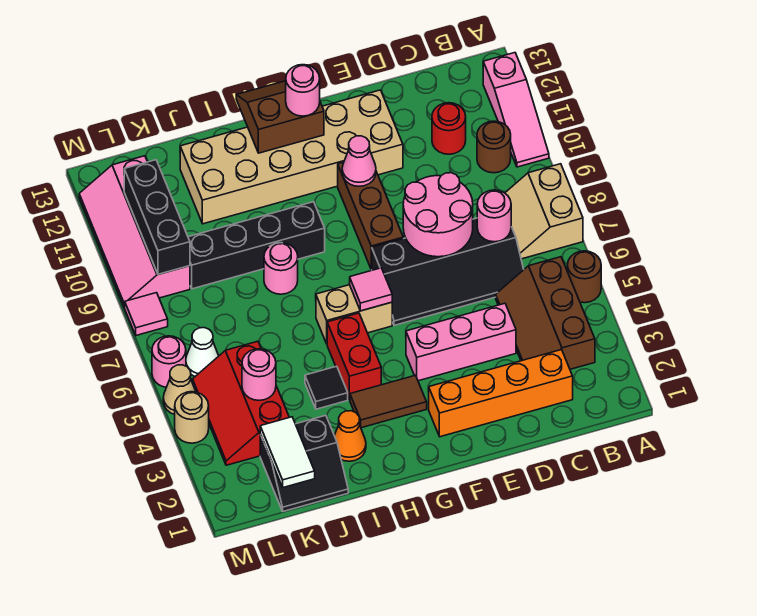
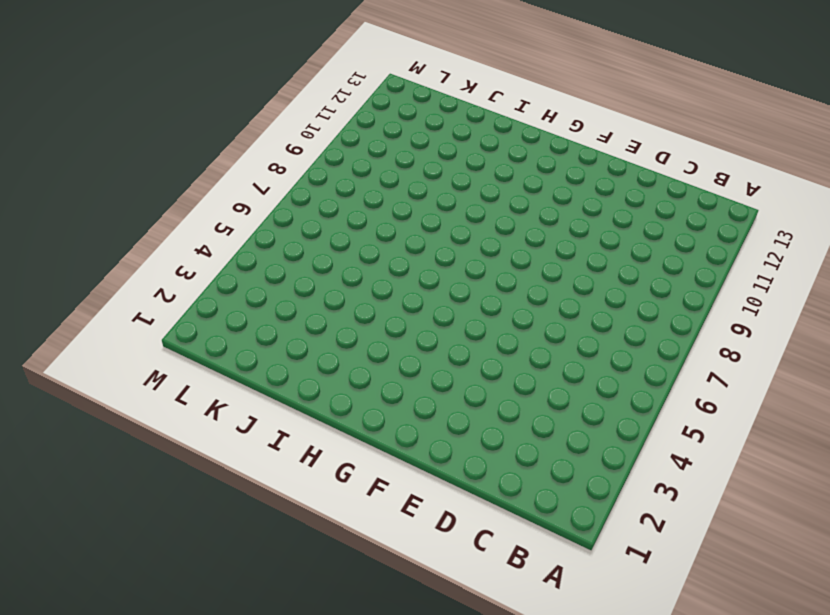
none -> brown round brick A5 level 1
none -> tan slope A7:B8 level 1 top A
none -> pink slope A10:A12 level 1 top 12
none -> brown slope B3:C5 level 1 top B

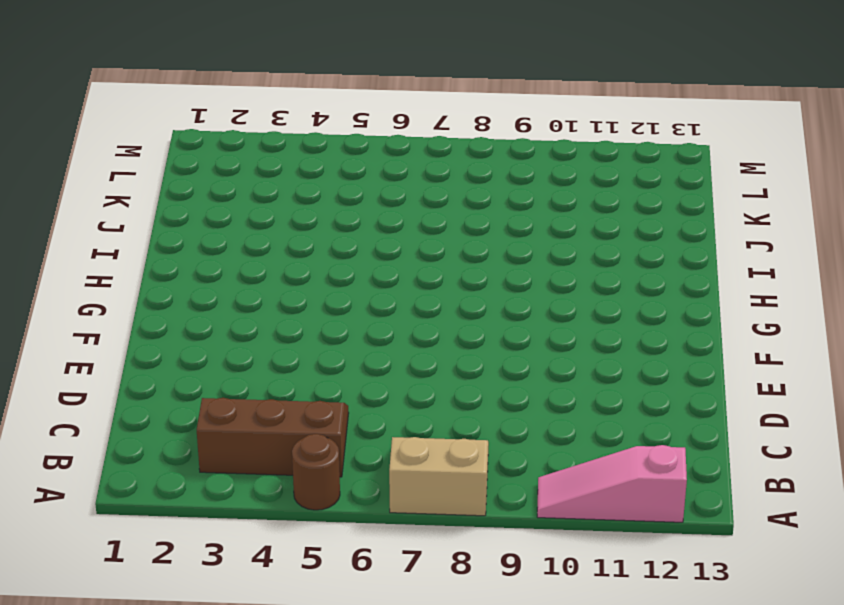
none -> brown round brick B10 level 1
none -> orange brick C2:F2 level 1
none -> black slope C6:F7 level 1 top 7
none -> red round brick C11 level 1

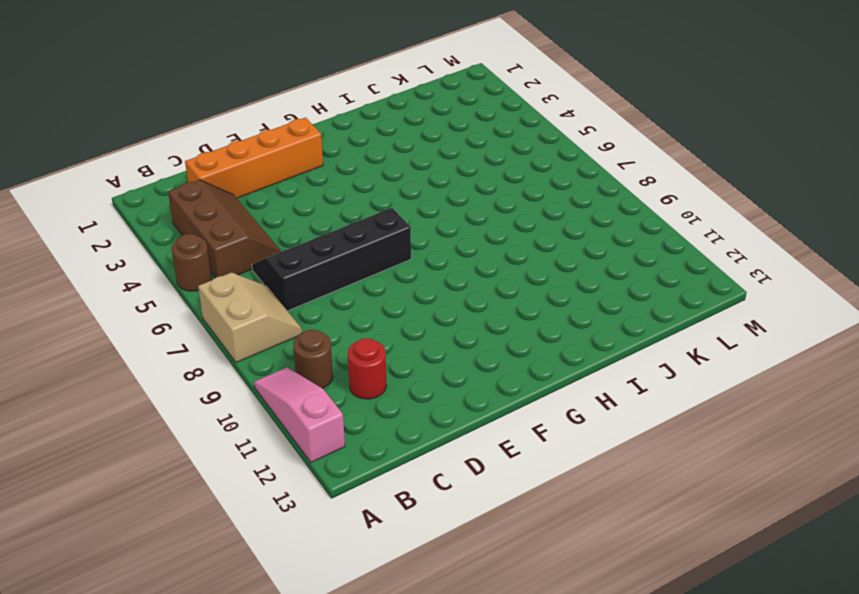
none -> pink brick D4:F4 level 1
none -> tan brick E11:J12 level 1
none -> brown brick F8:F10 level 1
none -> brown tile G3:H3 level 1

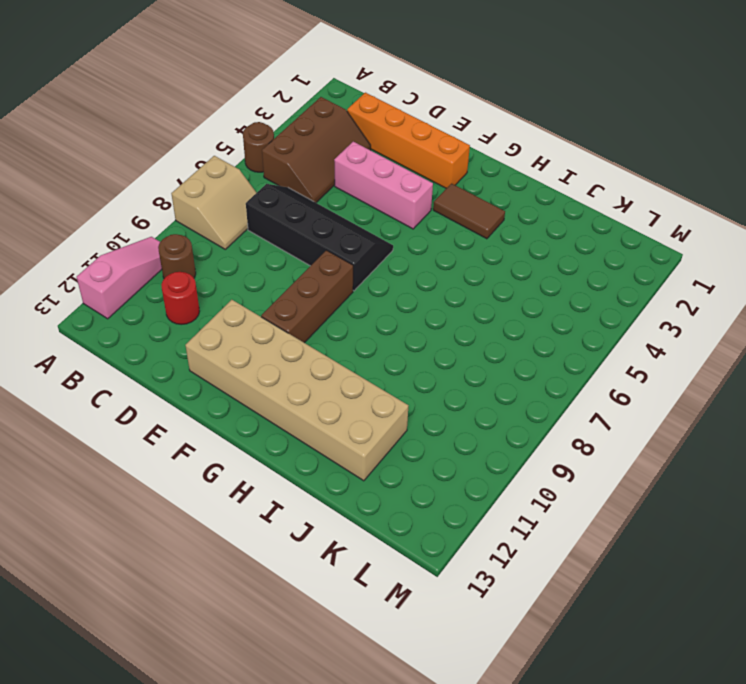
none -> tan brick G6:H6 level 1
none -> red brick H4:H5 level 1
none -> black brick H9:K9 level 1
none -> orange cone I2 level 1

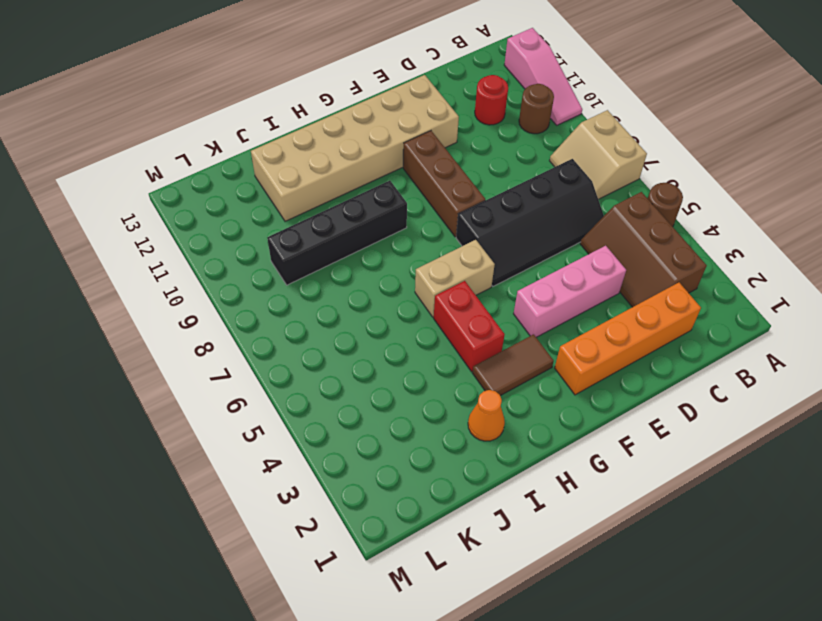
none -> black tile I4 level 1
none -> pink round brick I8 level 1
none -> black slope J1:K2 level 1 top 2
none -> red slope K3:L5 level 1 top K

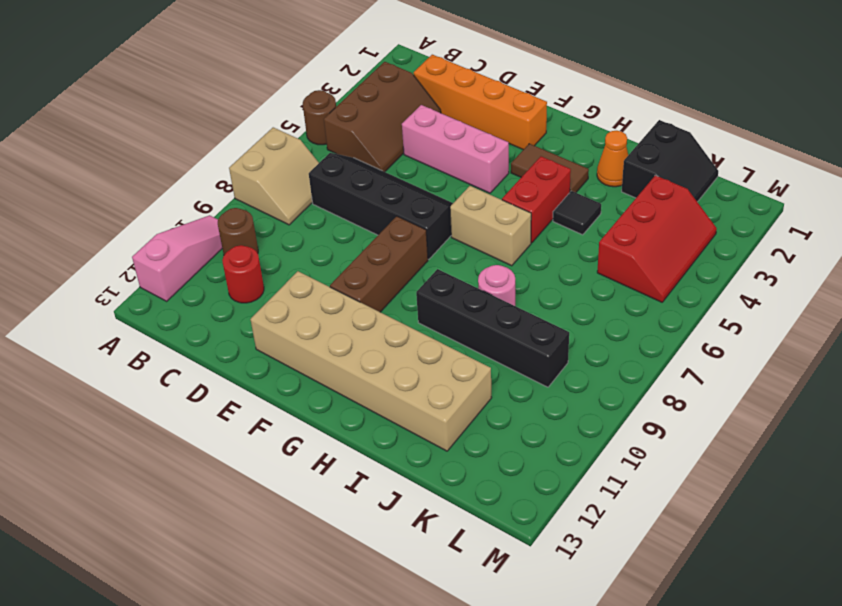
black slope J1:K2 level 1 top J -> black slope J1:K2 level 1 top 2
none -> white cone L6 level 1
none -> pink slope L9:M12 level 1 top L
none -> tan round brick M4 level 1
none -> tan cone M5 level 1

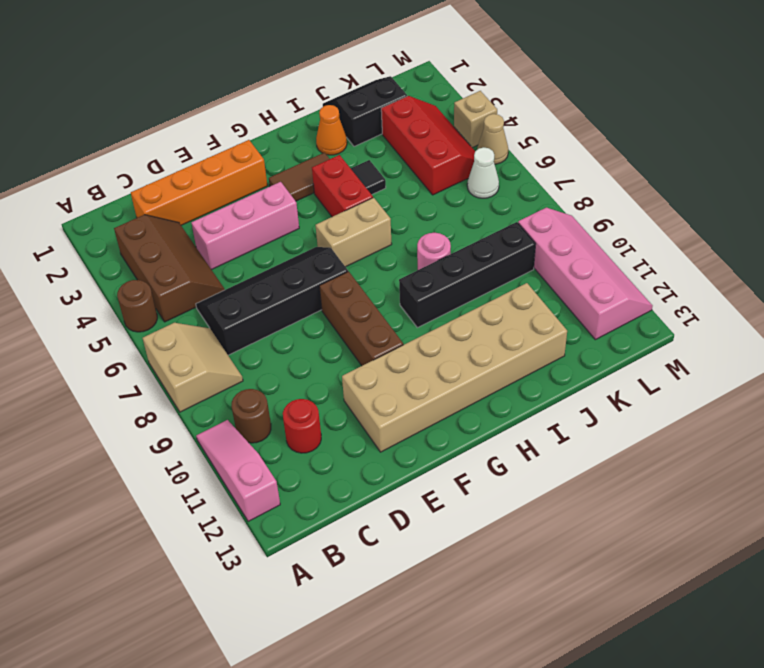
tan brick M4 level 1 -> tan round brick M4 level 1
none -> pink round brick M6 level 1
none -> pink tile M8 level 1
none -> pink round brick C7 level 2
none -> pink round brick D7:E8 level 2

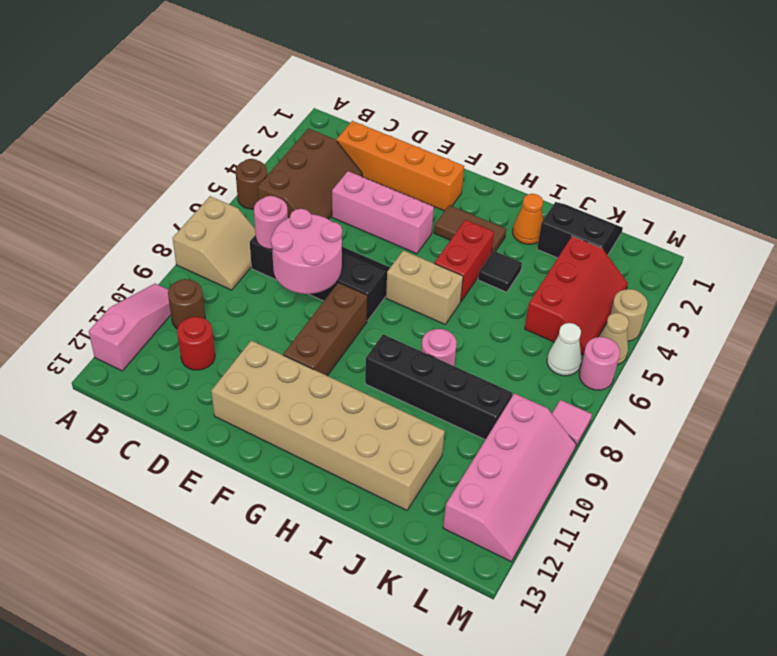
none -> pink cone F10 level 2
none -> pink tile G6 level 2
none -> brown slope G12:H13 level 2 top 12
none -> white tile K1:K2 level 2

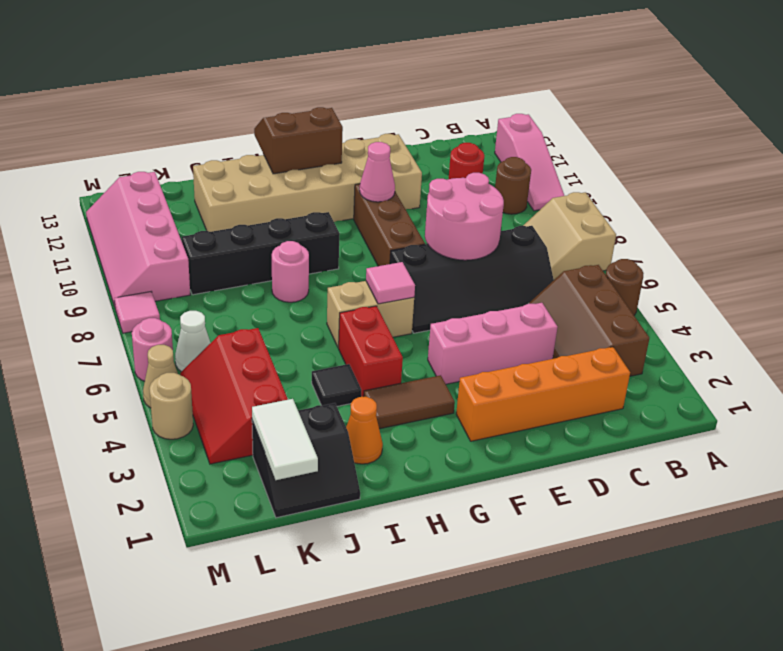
none -> pink round brick C7 level 2
none -> pink round brick K4 level 2
none -> black brick L9:L11 level 2
none -> pink round brick G12 level 3

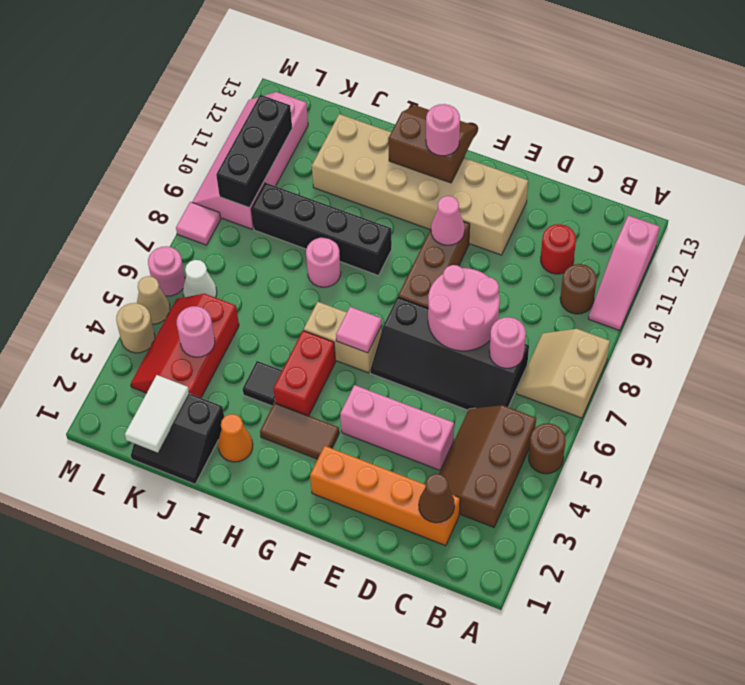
brown cone C2 level 2 -> none

